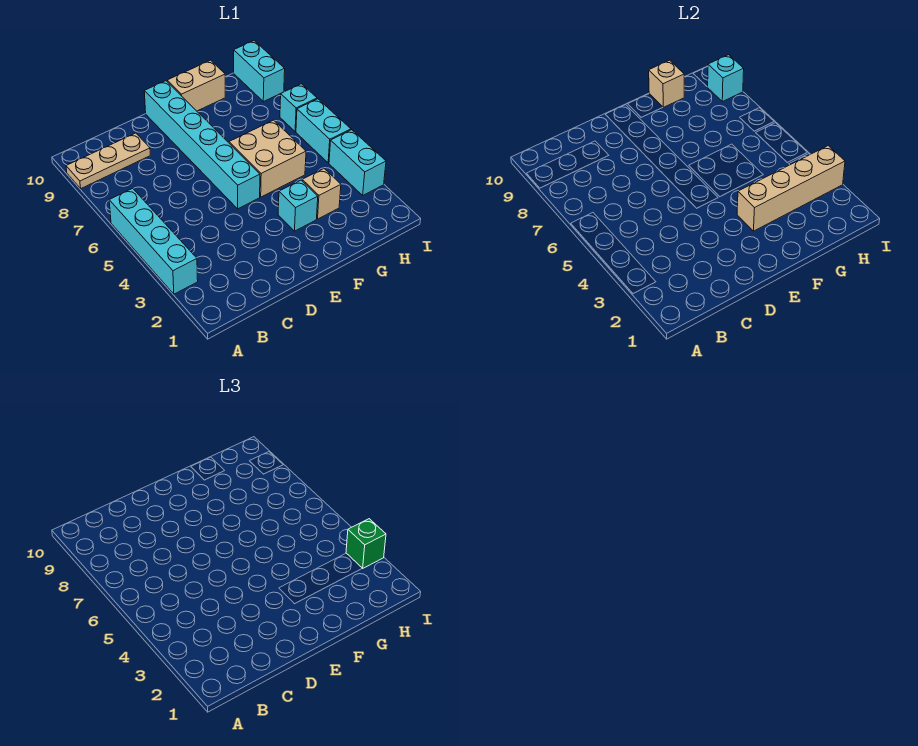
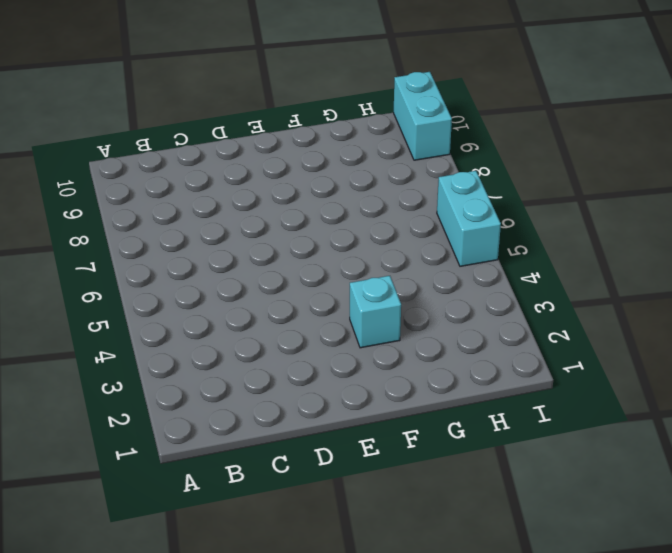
none -> cyan brick A3:A6 level 1
none -> tan plate A9:C9 level 1
none -> cyan brick E5:E10 level 1

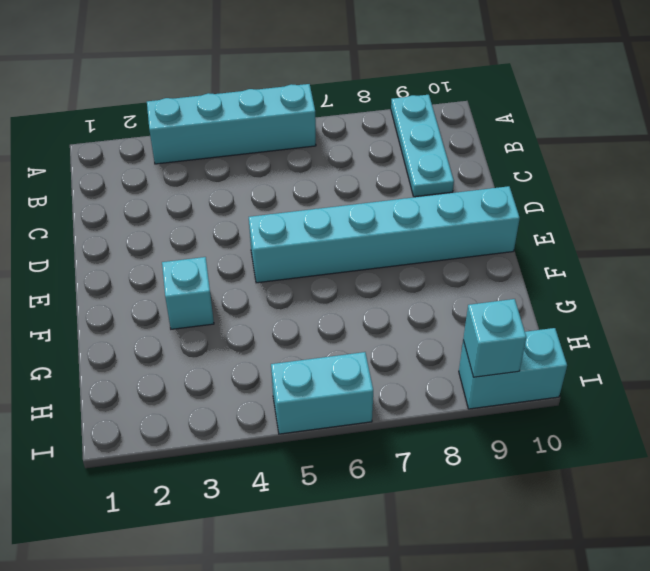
cyan plate A9:C9 level 1 -> tan plate A9:C9 level 1
none -> tan brick F5:G6 level 1
none -> tan brick F10:G10 level 1
none -> tan brick G3 level 1

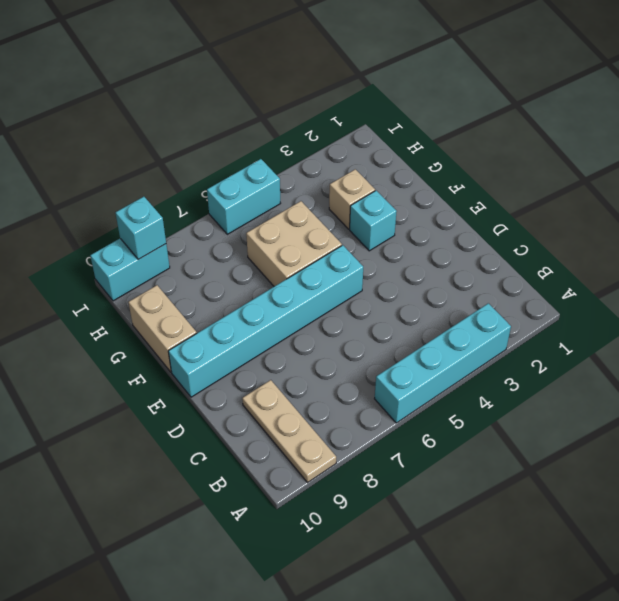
none -> cyan brick I3:I4 level 1
none -> cyan brick I7 level 1
none -> tan brick F3:I3 level 2

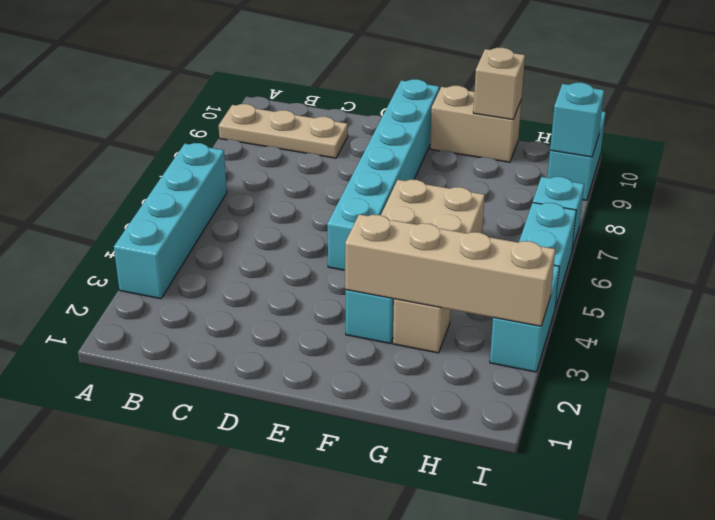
none -> green brick I3 level 3

